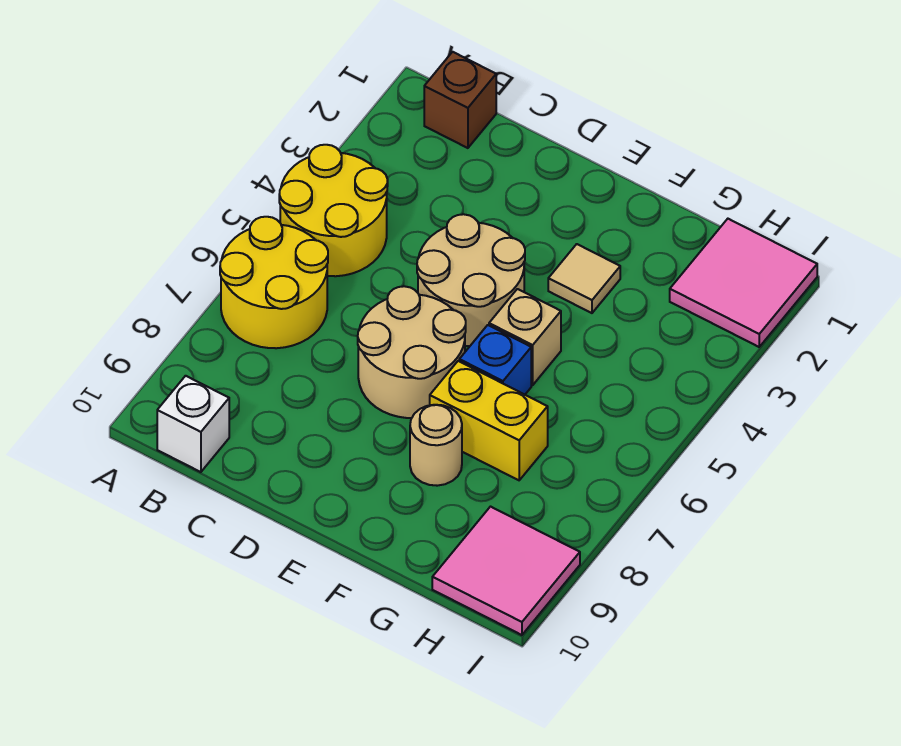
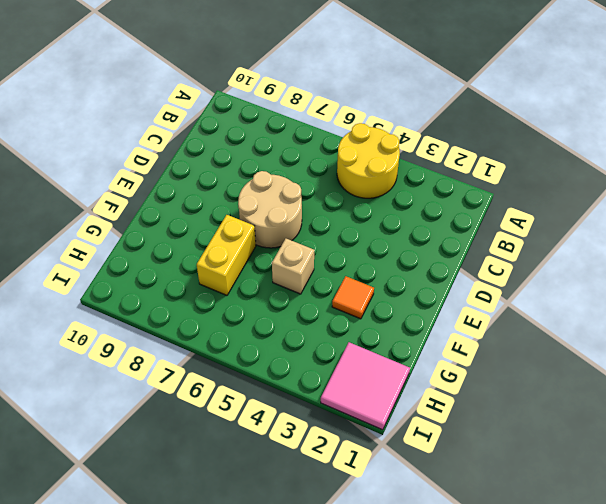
orange tile F3 level 1 -> tan tile F3 level 1
none -> yellow round brick A6:B7 level 1
none -> brown brick B1 level 1
none -> white brick B10 level 1

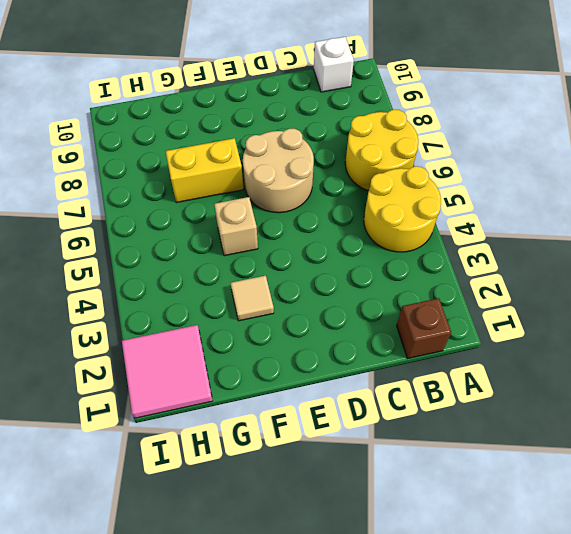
none -> tan round brick D4:E5 level 1
none -> blue brick F6 level 1
none -> tan round brick F8 level 1

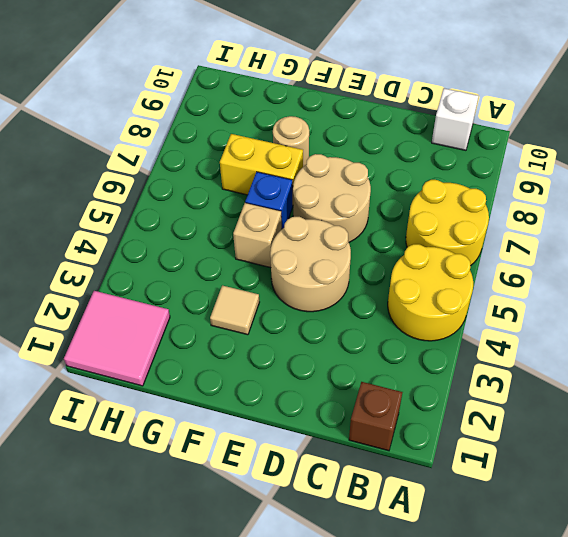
none -> pink tile H9:I10 level 1

